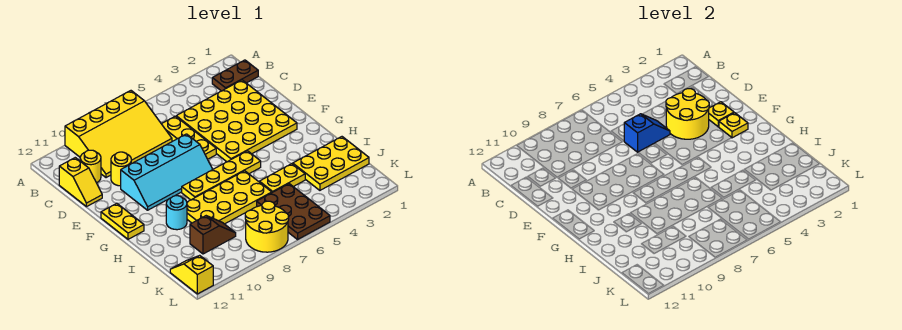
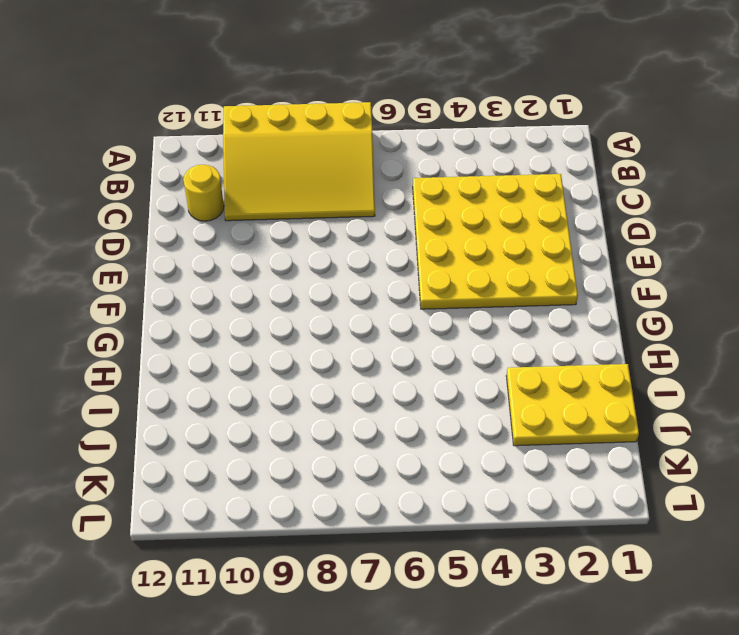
none -> brown plate B1:B2 level 1
none -> yellow plate C6:E6 level 1
none -> yellow slope C12:D12 level 1 top C

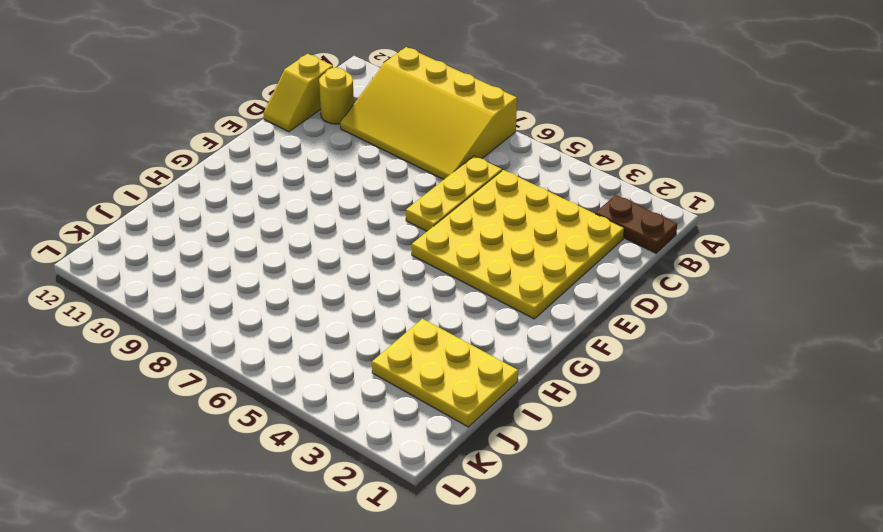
none -> yellow round brick D10 level 1
none -> cyan slope E7:F10 level 1 top E
none -> yellow plate F12:G12 level 1

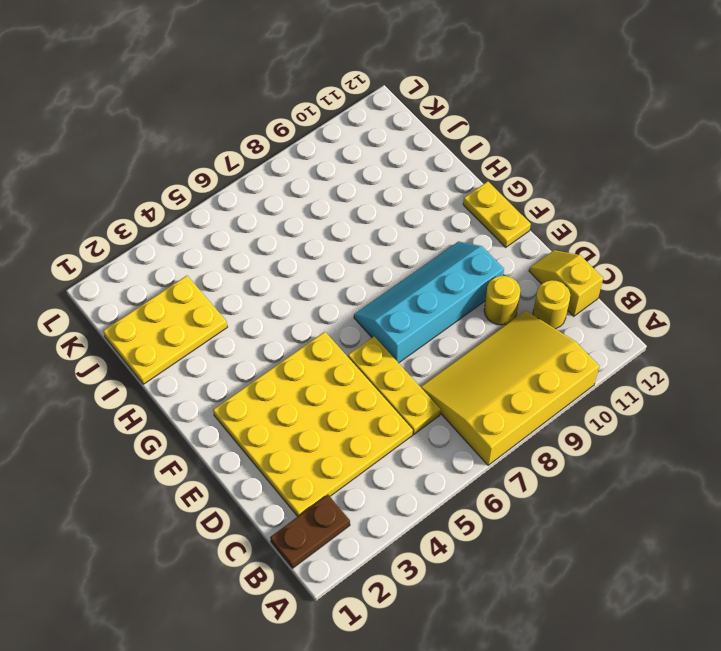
none -> yellow plate G5:G8 level 1
none -> yellow plate H6:I9 level 1
none -> cyan round brick H10 level 1

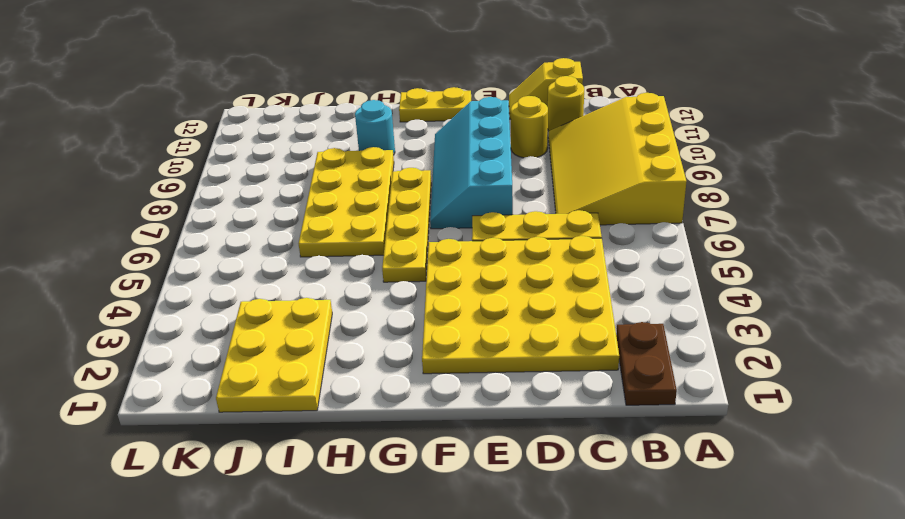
none -> yellow plate I4:I5 level 1
none -> brown plate J5:L6 level 1
none -> brown slope J9:J10 level 1 top 10

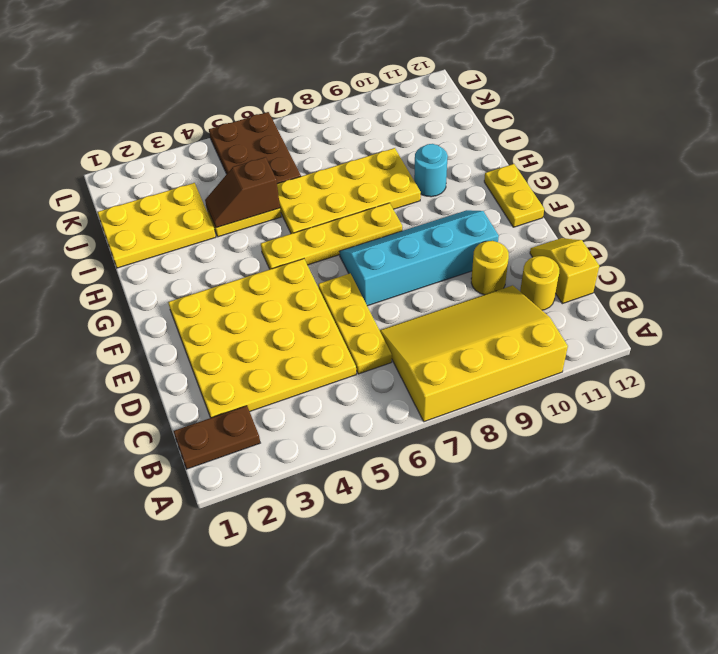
brown slope I4:I5 level 2 top 5 -> brown slope J9:J10 level 1 top 10
none -> yellow round brick K7:L8 level 1
none -> yellow slope K12:L12 level 1 top L
none -> yellow round brick D3:E4 level 2

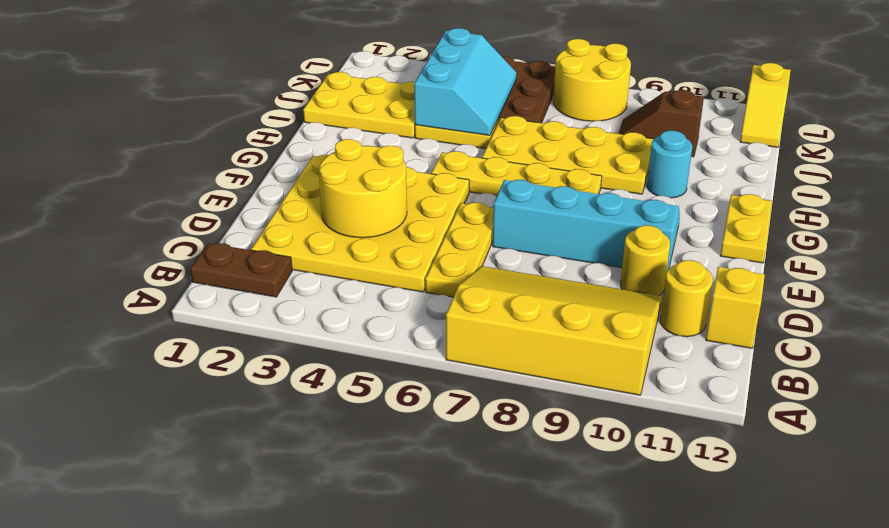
cyan slope I4:K5 level 2 top 4 -> none
none -> blue slope D5:D6 level 2 top 6
none -> yellow plate E2 level 2
none -> yellow plate F2 level 2

